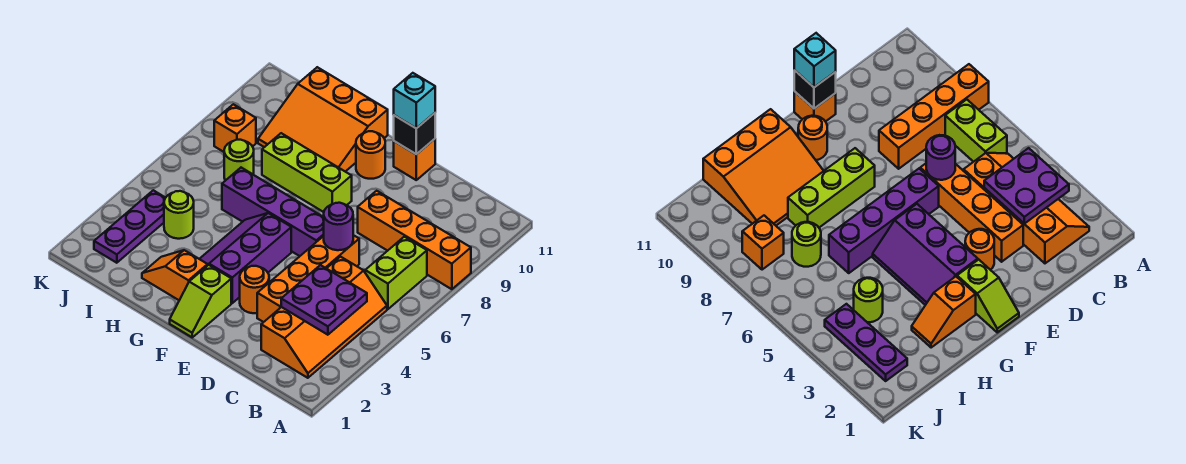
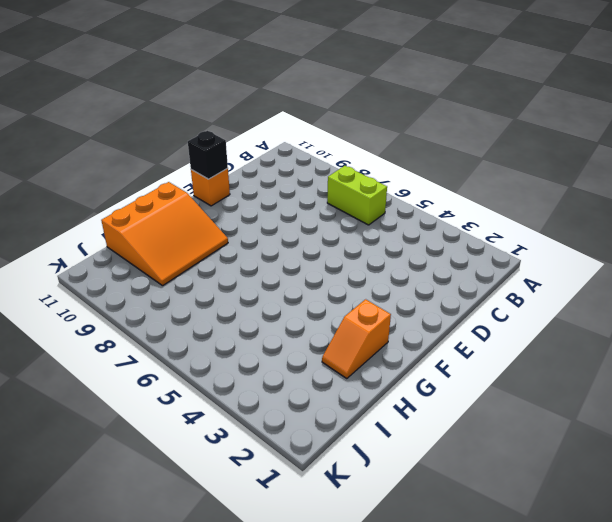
none -> orange brick A8:D8 level 1
none -> orange slope B2:C5 level 1 top C
none -> orange brick D3:D6 level 1

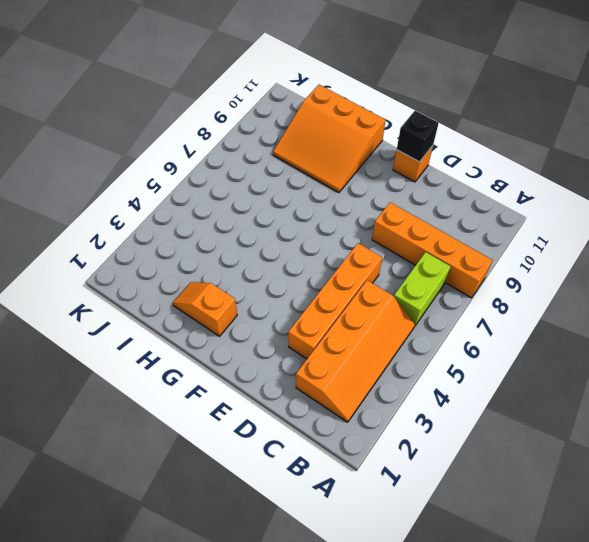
none -> orange round brick E3 level 1
none -> purple brick E6:H6 level 1
none -> lime slope F1:F2 level 1 top 2

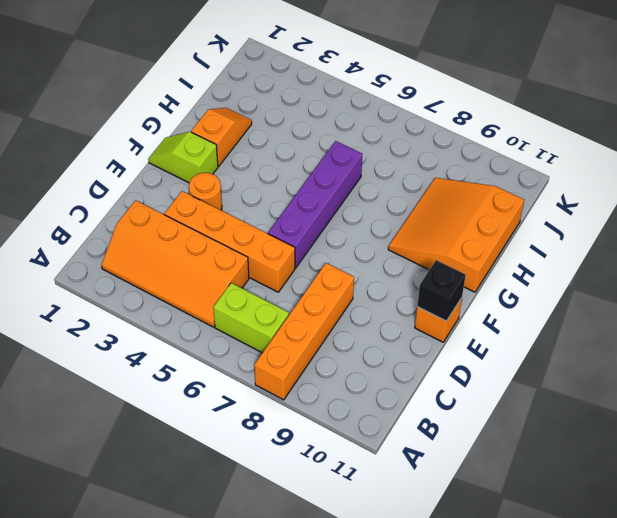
none -> purple slope F3:G5 level 1 top F
none -> lime brick F8:H8 level 1
none -> orange round brick F10 level 1

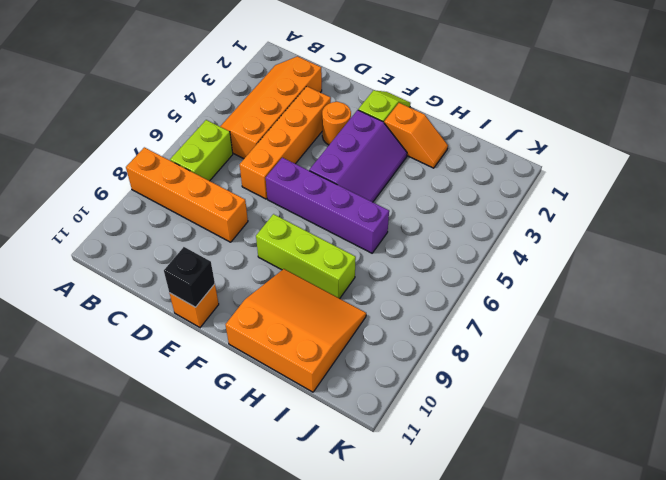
none -> orange round brick F10 level 1
none -> lime round brick I4 level 1
none -> lime round brick I7 level 1

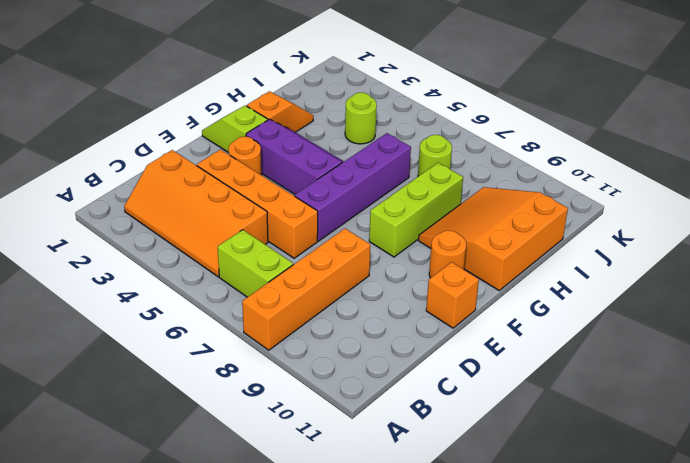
none -> purple plate J2:J4 level 1
none -> orange brick J8 level 1
none -> purple plate B3:C4 level 2

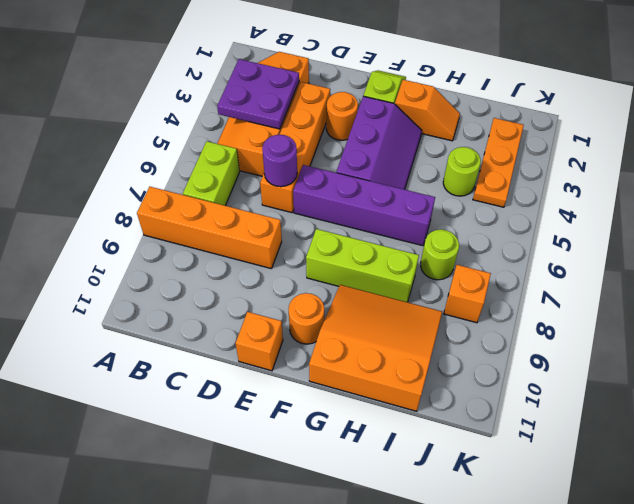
orange plate J2:J4 level 1 -> purple plate J2:J4 level 1
none -> black brick E11 level 2
none -> cyan brick E11 level 3

